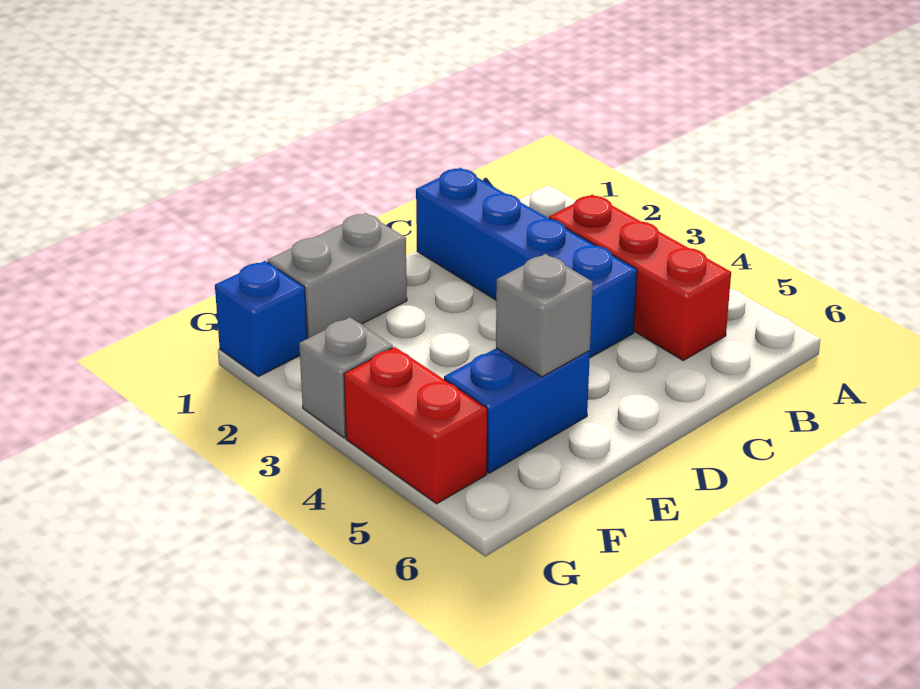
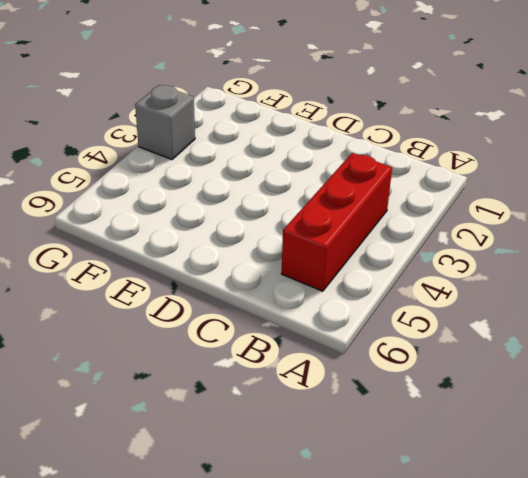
none -> blue brick C1:C4 level 1
none -> grey brick E1:F1 level 1

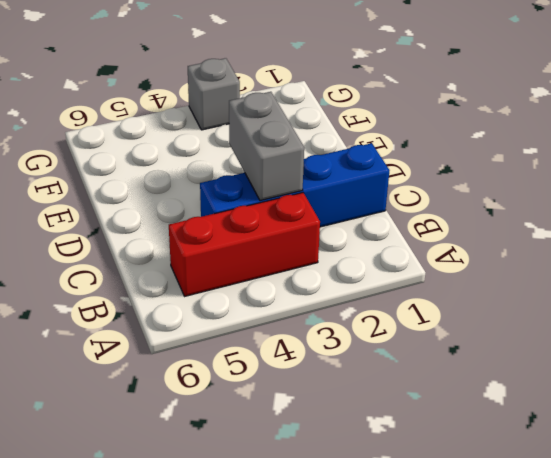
grey brick C3:D3 level 2 -> grey brick E1:F1 level 1
none -> blue brick E5:F5 level 1
none -> blue brick G1 level 1

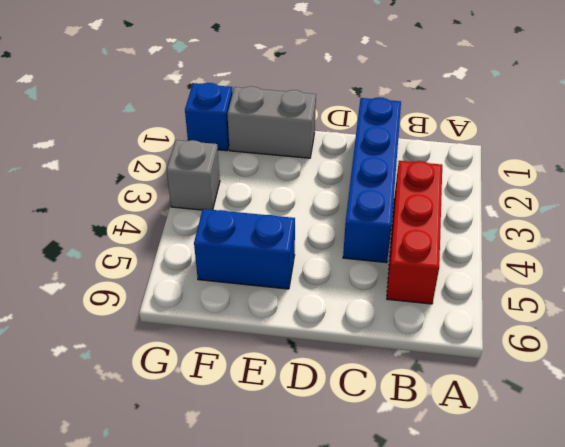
none -> red brick G4:G5 level 1
none -> grey brick E5 level 2

